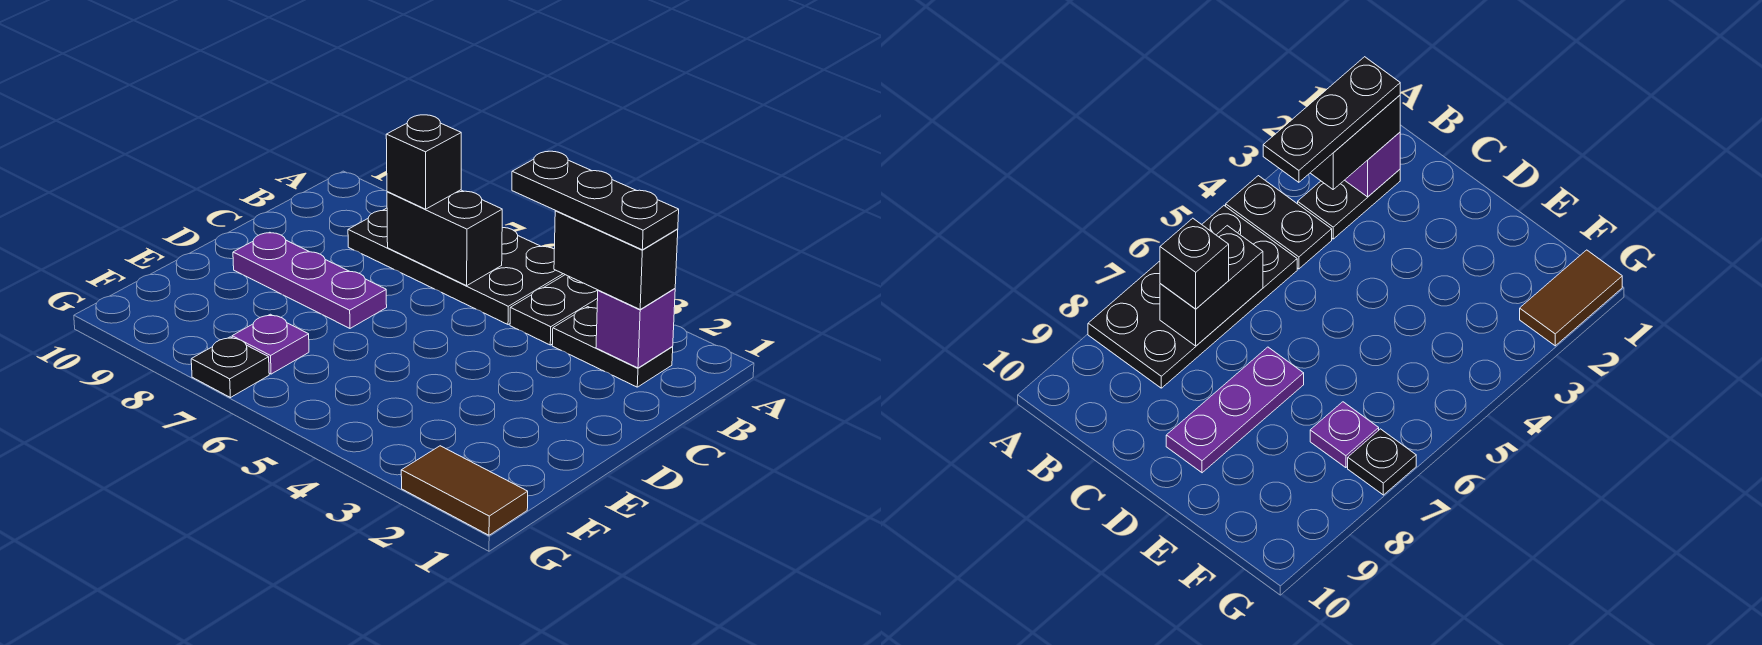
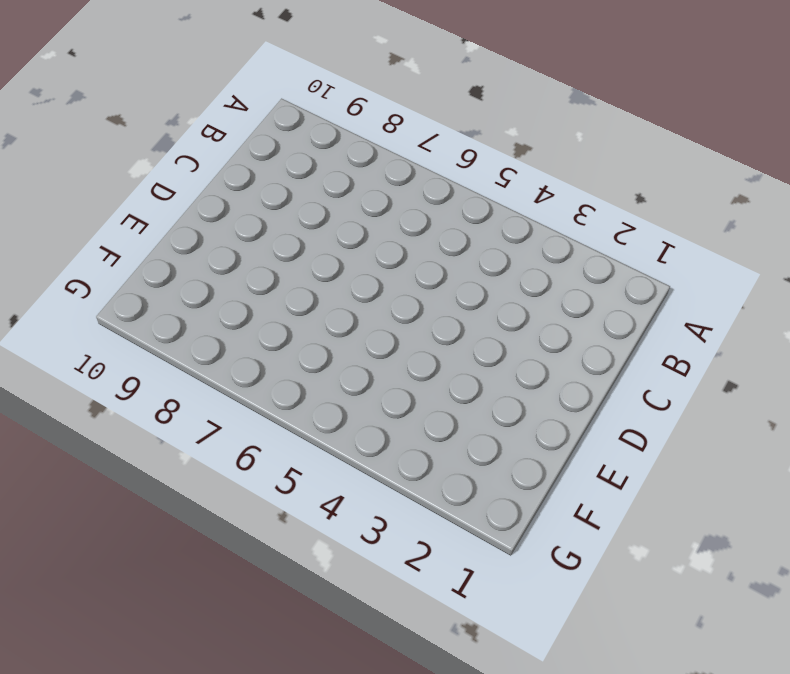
none -> black plate A4:B4 level 1
none -> black plate A5:B8 level 1
none -> black plate B2:B3 level 1

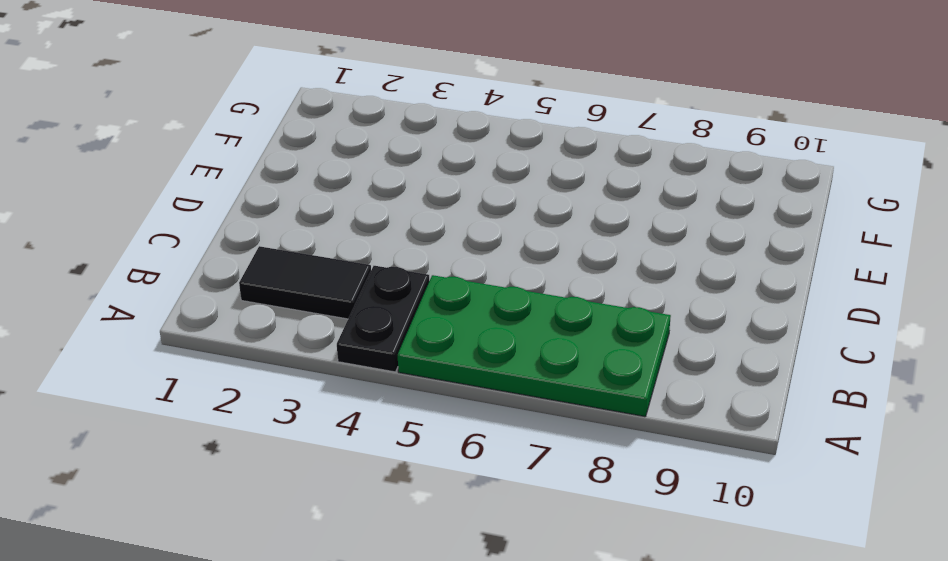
green plate A5:B8 level 1 -> black plate A5:B8 level 1
black tile B2:B3 level 1 -> black plate B2:B3 level 1
none -> purple plate D7:D9 level 1
none -> purple plate F7 level 1
none -> brown tile G1:G2 level 1

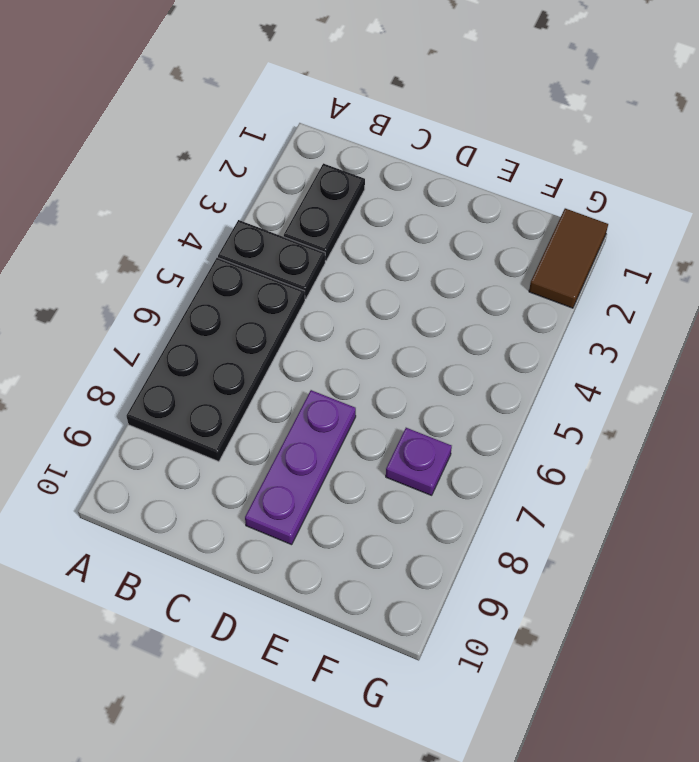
none -> black plate G7 level 1
none -> purple brick B2 level 2
none -> black brick B6:B7 level 2

